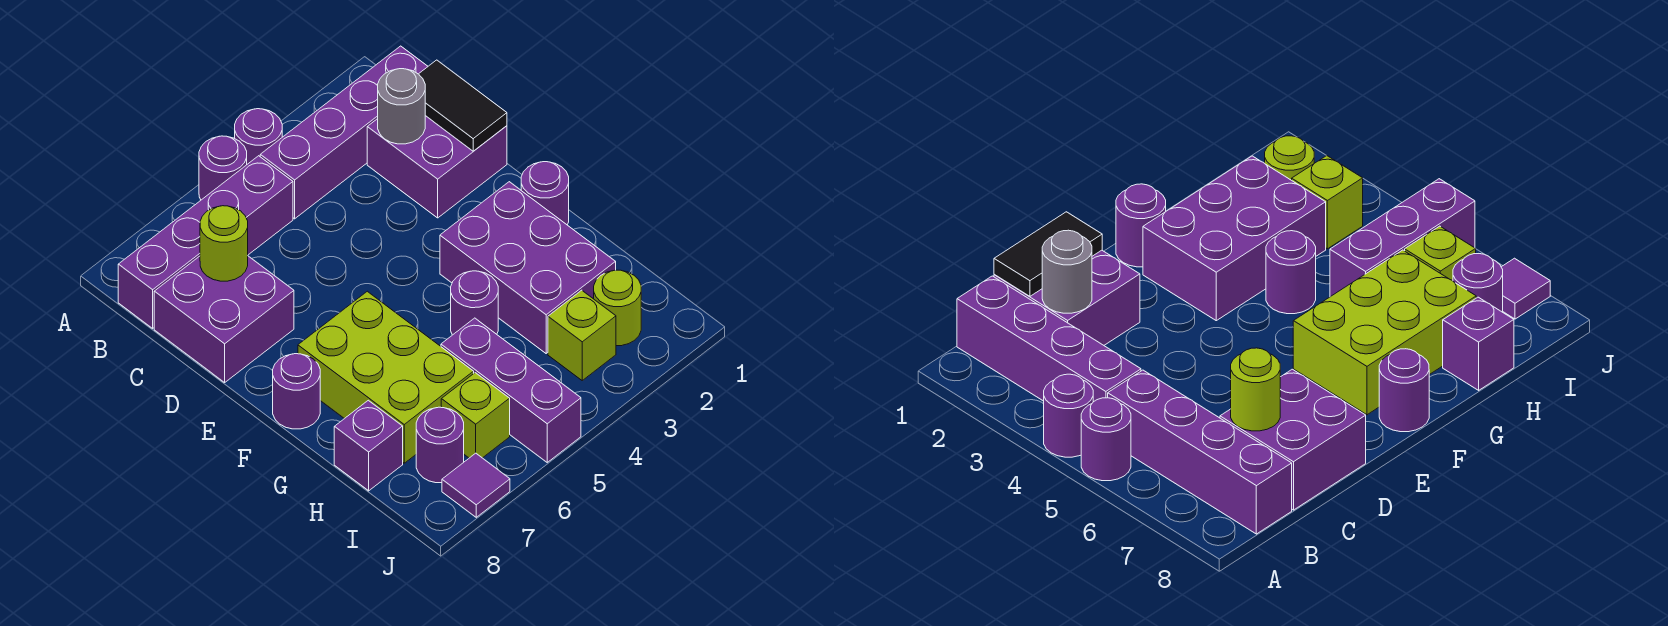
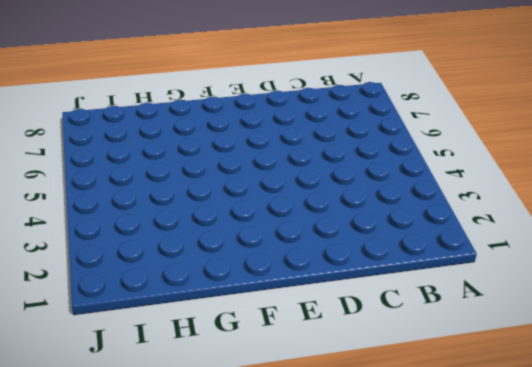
none -> purple round brick A4 level 1
none -> purple round brick A5 level 1
none -> purple brick B1:B4 level 1

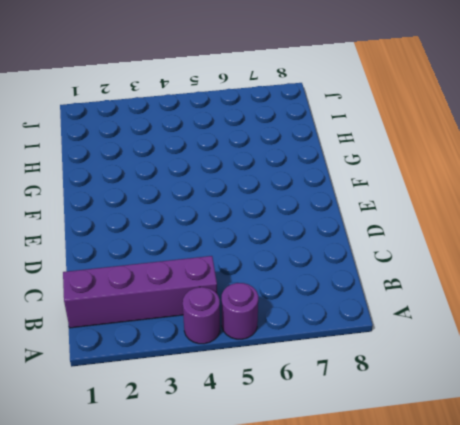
none -> purple brick B5:B8 level 1
none -> purple brick C1:D2 level 1
none -> purple brick C7:D8 level 1

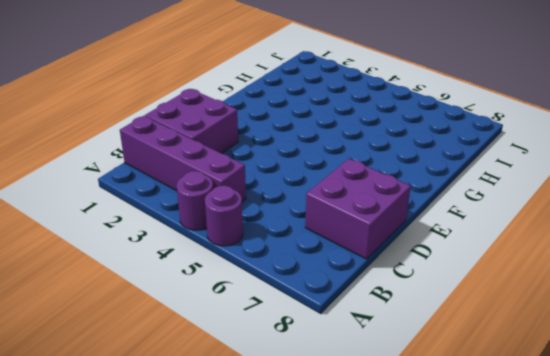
none -> purple brick B5:B8 level 1
none -> purple round brick F1 level 1
none -> purple brick F2:H3 level 1

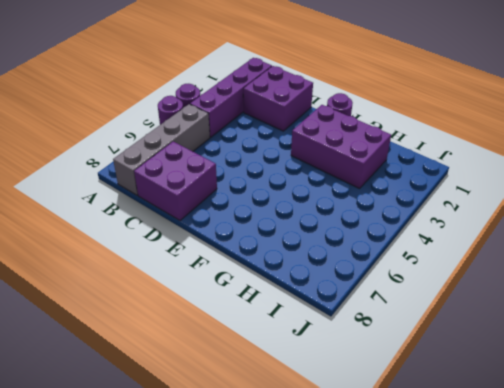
grey brick B5:B8 level 1 -> purple brick B5:B8 level 1
none -> lime brick F6:H7 level 1
none -> purple round brick F8 level 1
none -> purple round brick G4 level 1

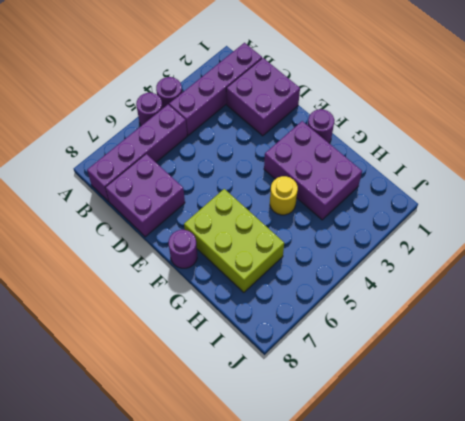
yellow round brick G4 level 1 -> purple round brick G4 level 1
none -> purple brick H5:J5 level 1
none -> purple brick H8 level 1
none -> lime round brick I2 level 1

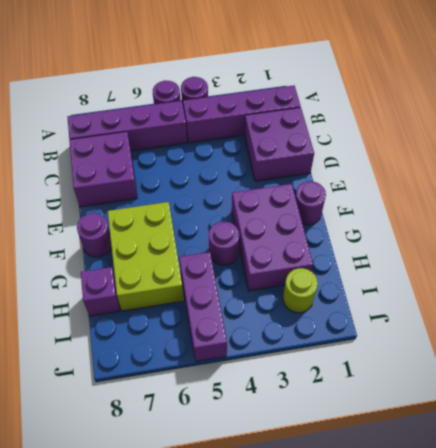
none -> lime brick I3 level 1
none -> lime brick I6 level 1
none -> purple round brick I7 level 1

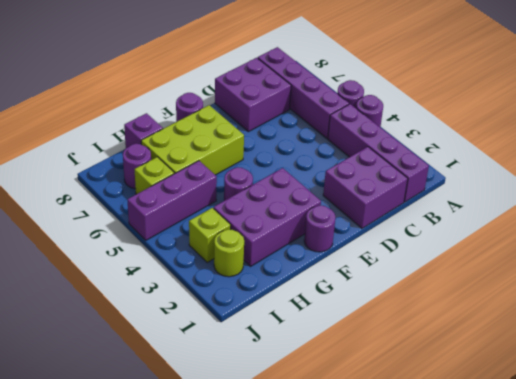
none -> purple tile J7 level 1
none -> black tile C1:D1 level 2
none -> grey round brick C2 level 2

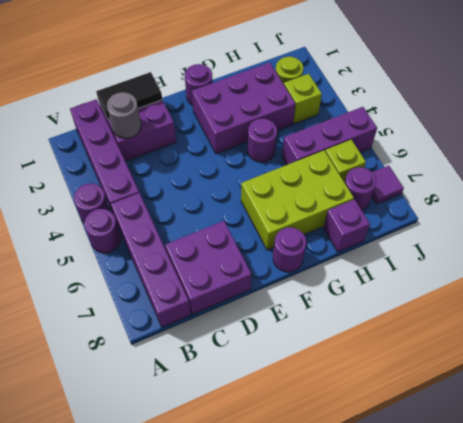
none -> lime round brick C7 level 2

